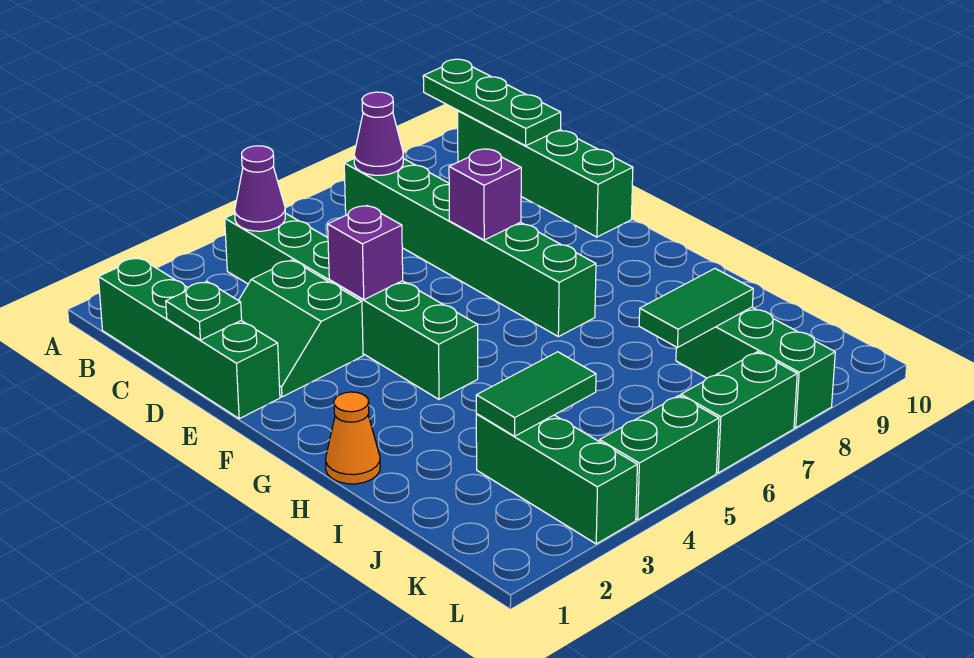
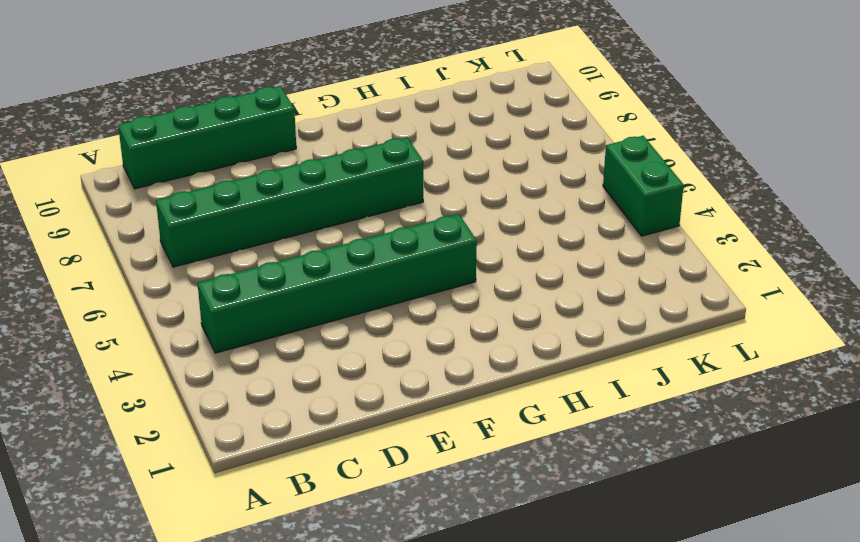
none -> green brick B1:E1 level 1
none -> green slope D2:E3 level 1 top 3
none -> orange cone H1 level 1

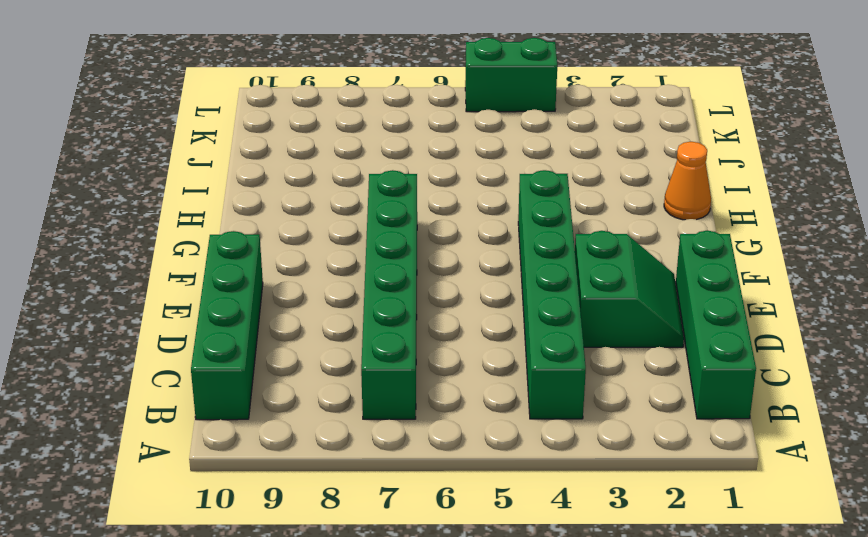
none -> green brick J3:L3 level 1
none -> green brick J8:L8 level 1
none -> green brick L6:L7 level 1

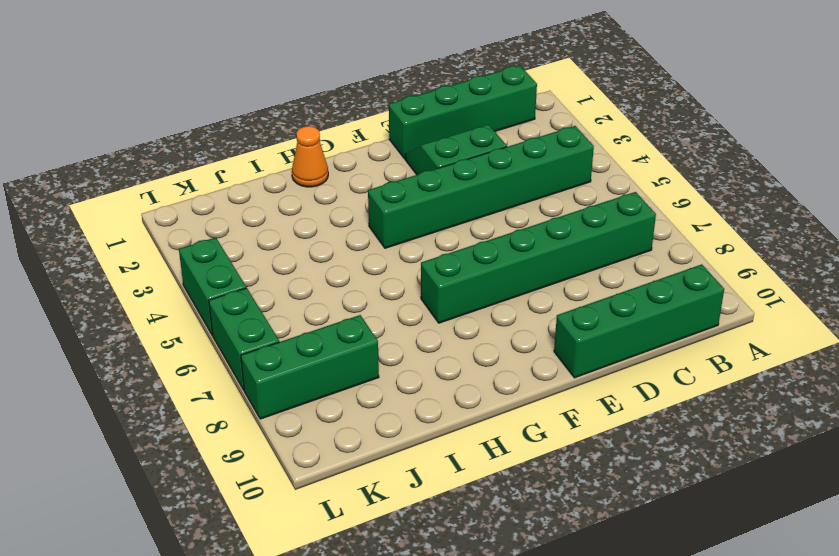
none -> green brick J3:L3 level 1
none -> green plate A10:C10 level 2
none -> purple cone B4 level 2

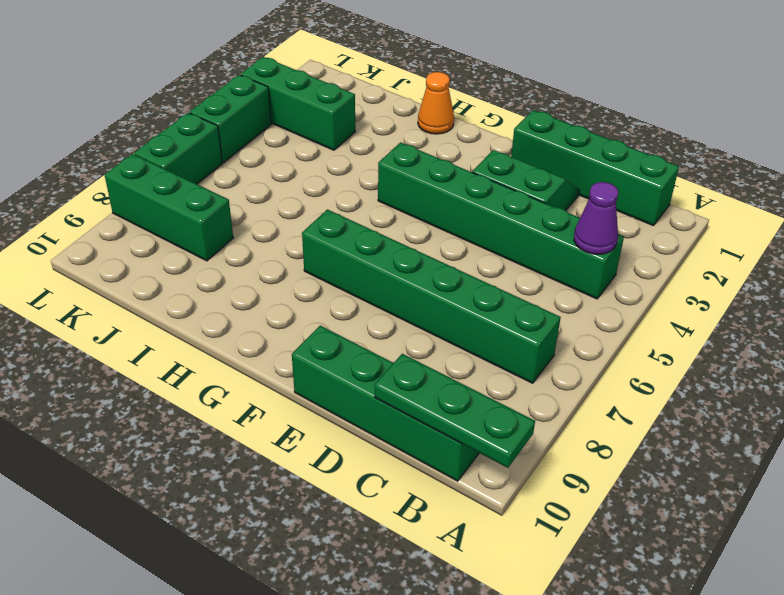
none -> purple cone B7 level 2
none -> green plate D1 level 2
none -> purple brick E4 level 2

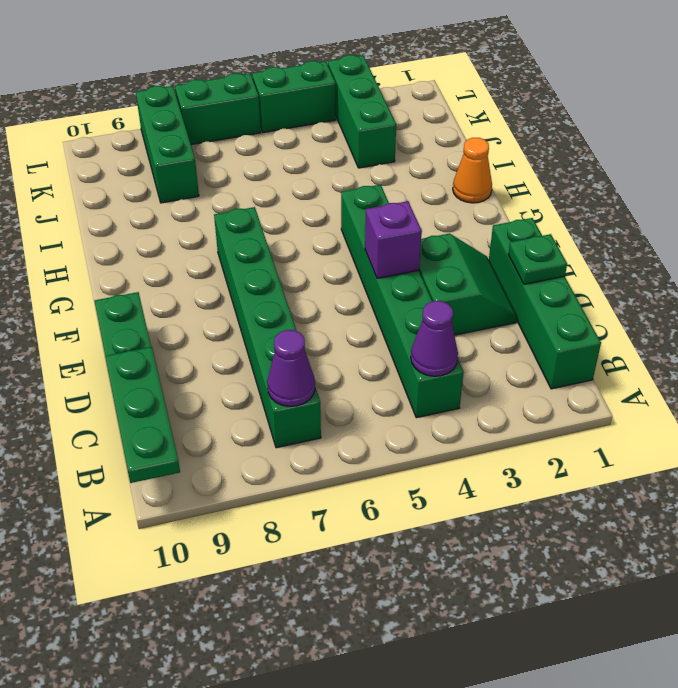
none -> purple brick E7 level 2
none -> green tile J3:J4 level 2
none -> green tile J7:J8 level 2

